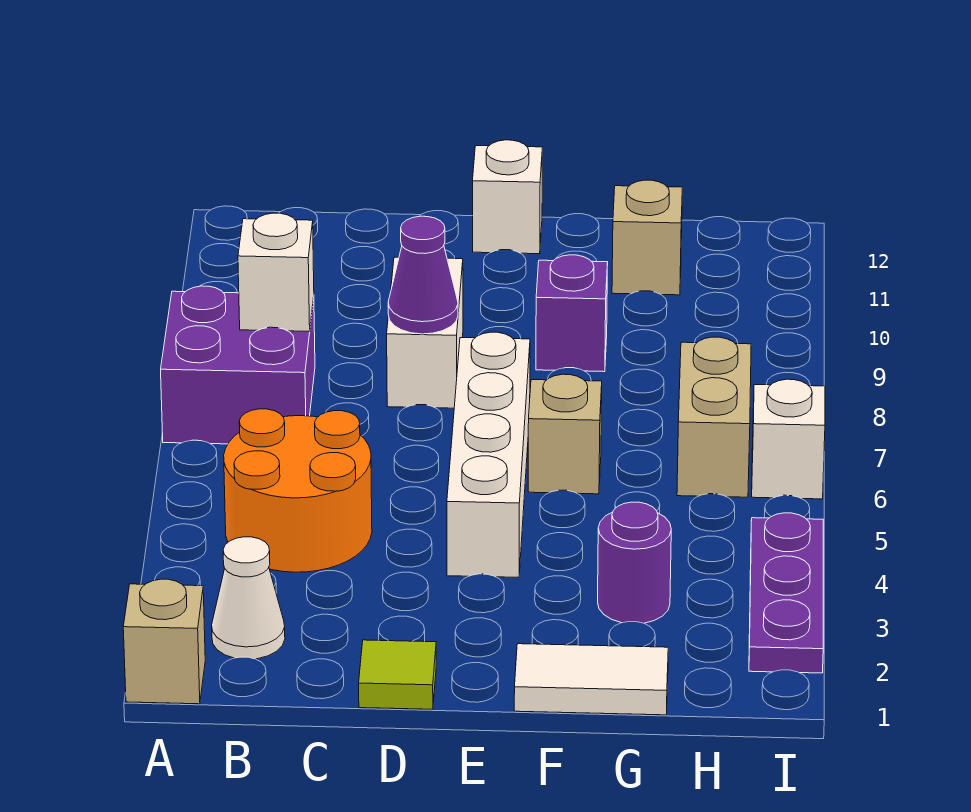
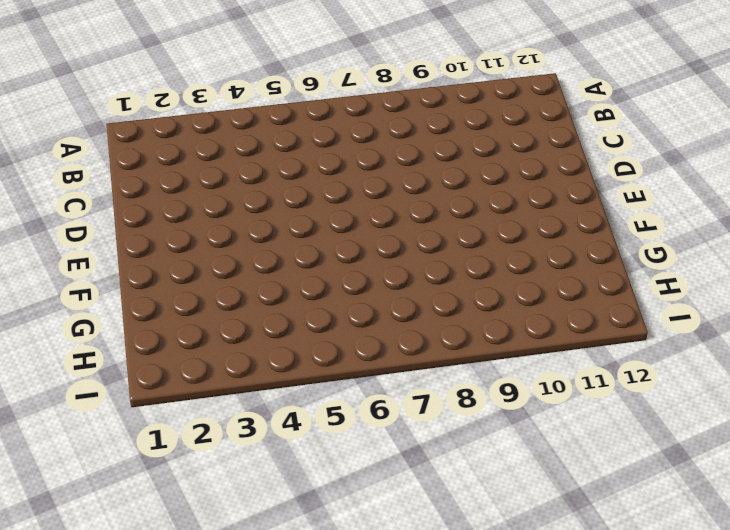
none -> tan brick A1 level 1
none -> purple brick A7:B8 level 1
none -> white cone B2 level 1

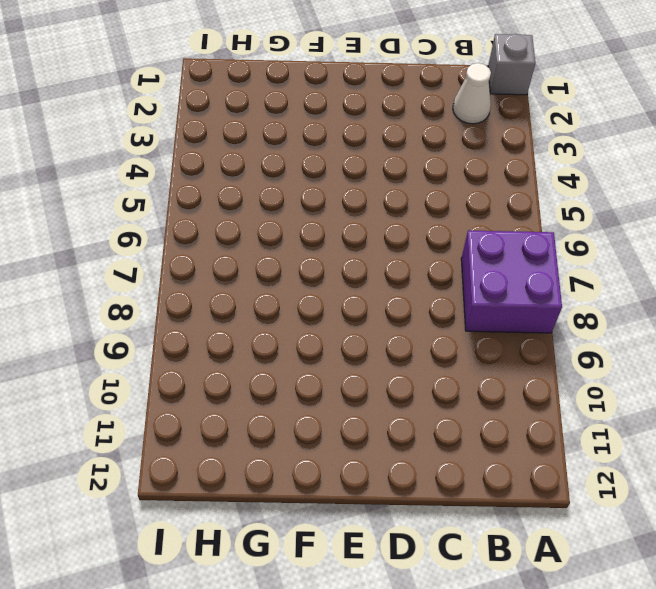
grey brick A1 level 1 -> tan brick A1 level 1
none -> orange round brick B4:C5 level 1
none -> lime tile D1 level 1
none -> white brick D8:D9 level 1

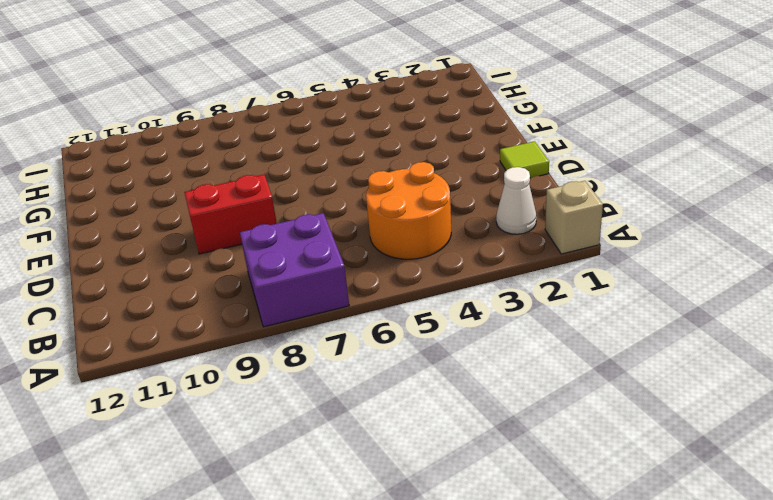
red brick D8:D9 level 1 -> white brick D8:D9 level 1
none -> white brick E4:E7 level 1
none -> white brick E12 level 1
none -> white tile F1:G1 level 1

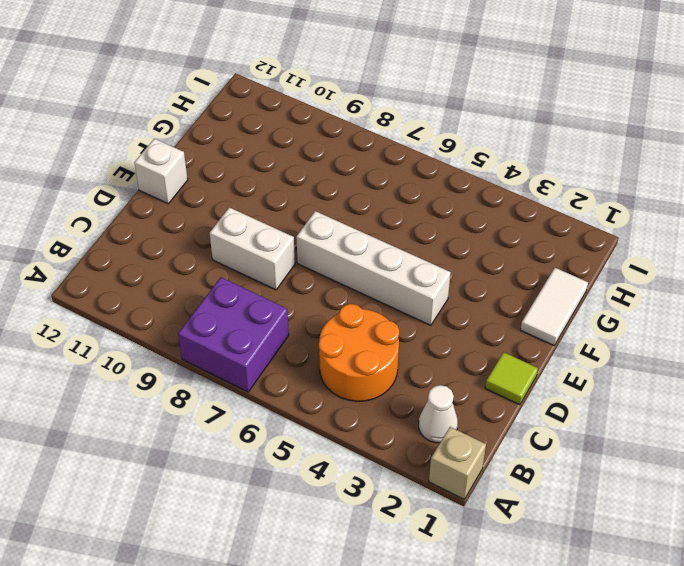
none -> tan brick F6 level 1
none -> purple brick F9 level 1
none -> purple round brick G3 level 1

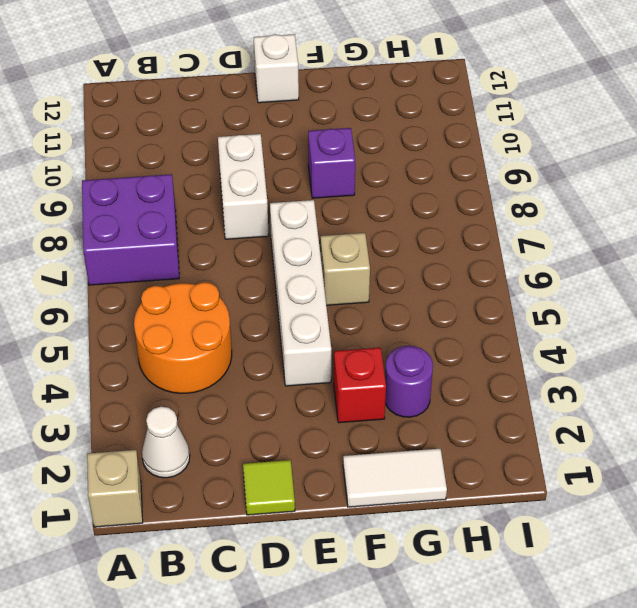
red brick F3 level 1 -> none
none -> tan brick G11 level 1
none -> tan brick H6:H7 level 1
none -> purple plate I2:I4 level 1

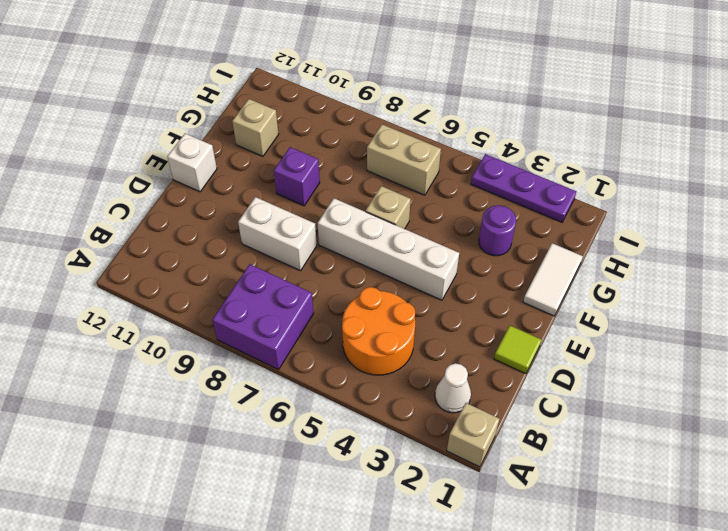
none -> white brick I6 level 1
none -> white brick B8 level 2
none -> purple cone D8 level 2

